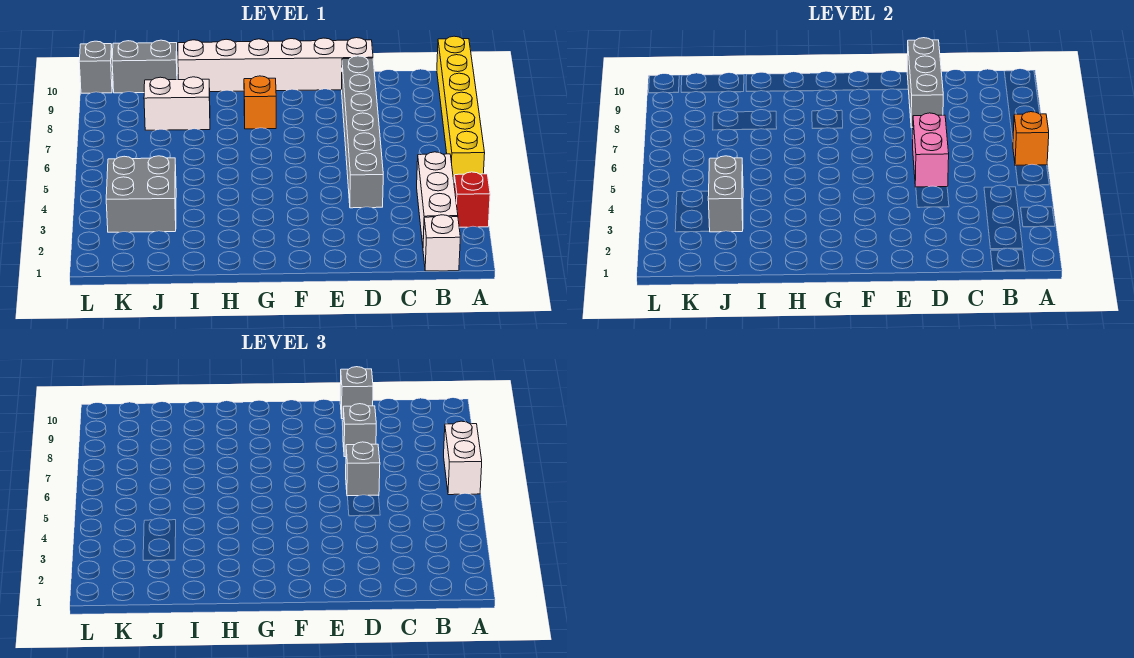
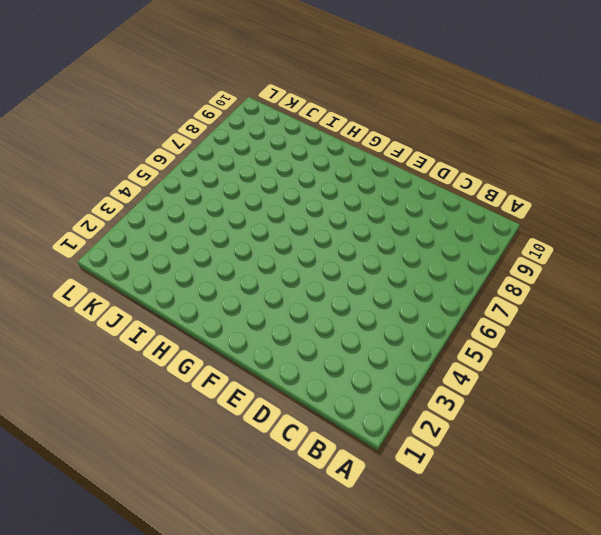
none -> red brick A3 level 1
none -> yellow brick A5:A10 level 1
none -> white brick B1 level 1

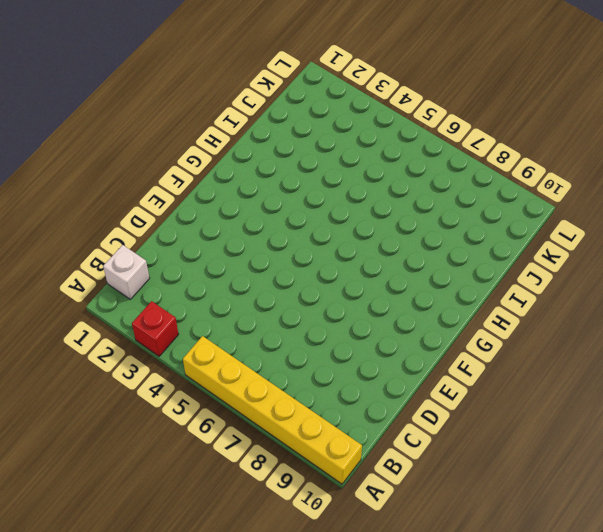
none -> white brick B2:B4 level 1
none -> grey brick D4:D9 level 1
none -> white brick D10:I10 level 1

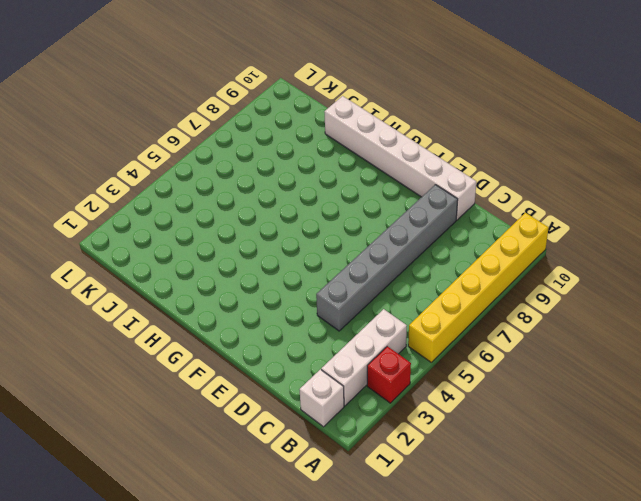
none -> orange brick G8 level 1
none -> white brick I8:J8 level 1
none -> grey brick J3:K4 level 1

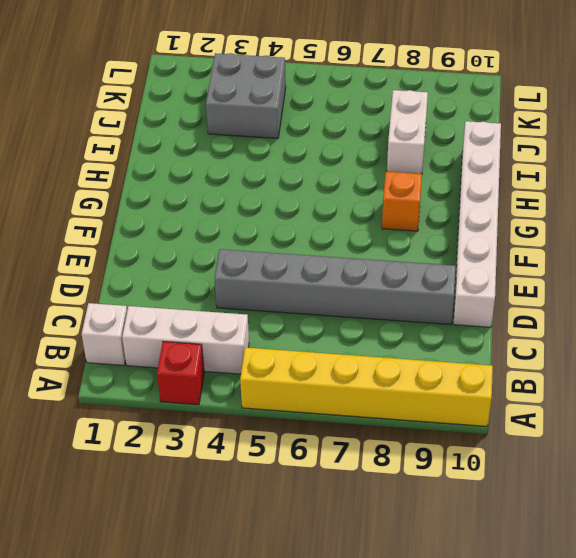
none -> grey brick J10:K10 level 1
none -> grey brick L10 level 1
none -> orange brick A6 level 2

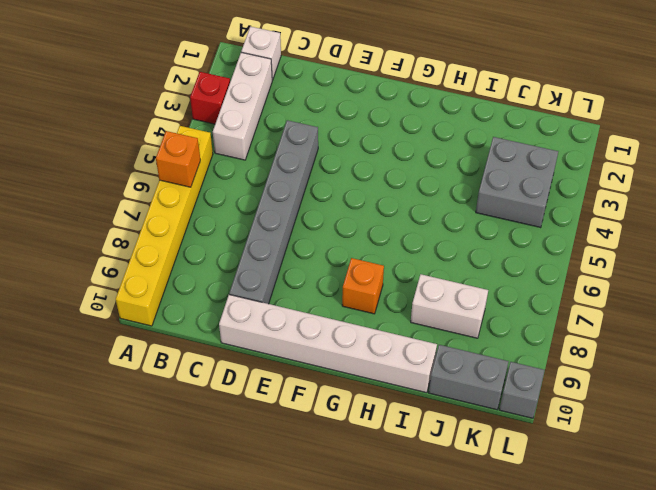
none -> pink brick D5:D6 level 2
none -> grey brick D8:D10 level 2
none -> grey brick J3:J4 level 2

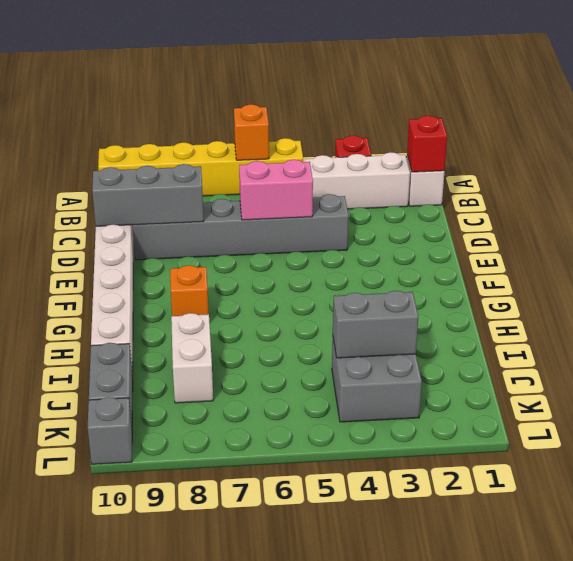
red brick B1 level 2 -> none
none -> white brick A6:A7 level 3
none -> grey brick D6 level 3
none -> grey brick D8 level 3

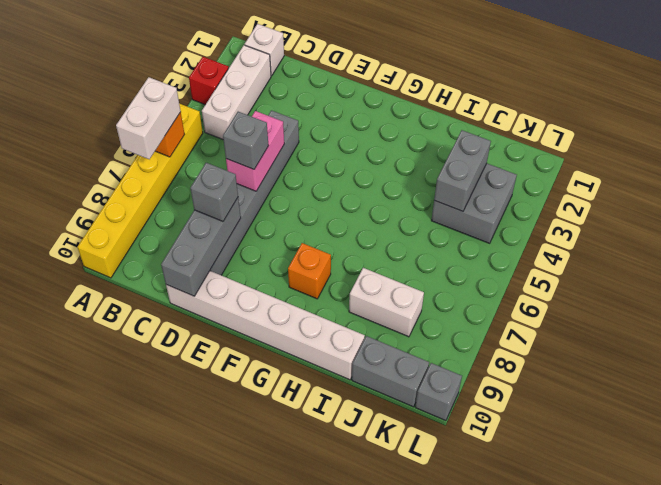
none -> grey brick D10 level 3

